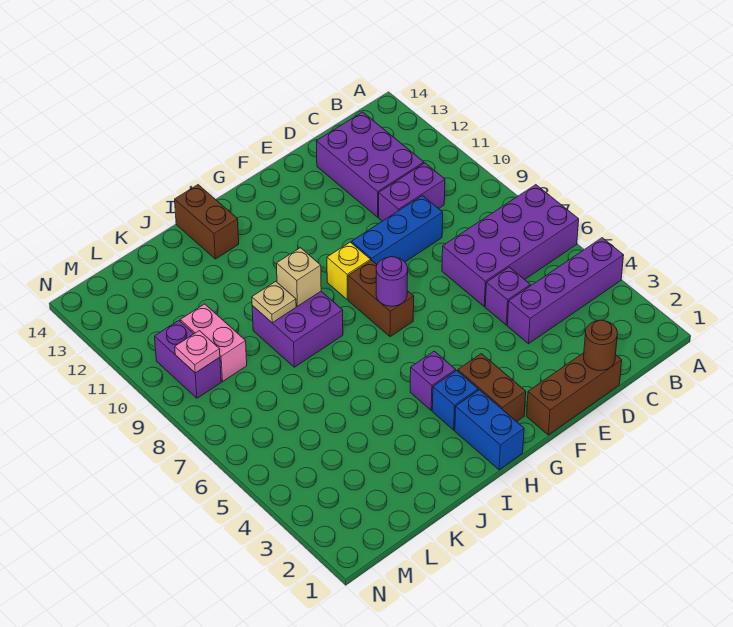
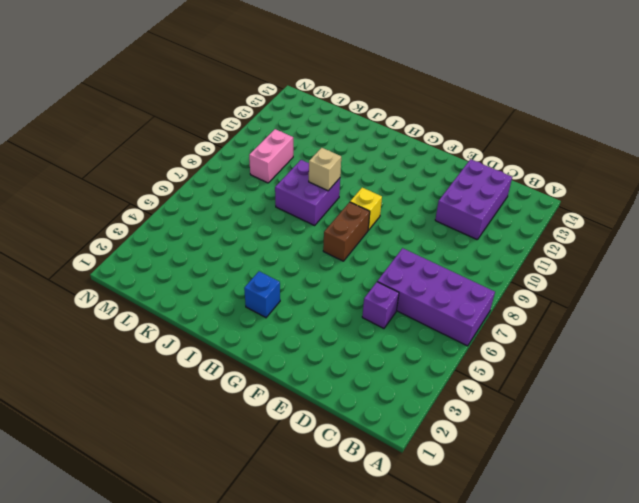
none -> purple brick A4:D4 level 1
none -> purple brick C10:D10 level 1
none -> brown brick D1:F1 level 1

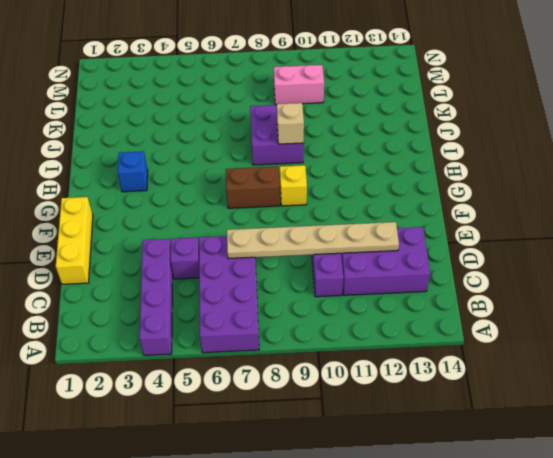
yellow brick D1:F1 level 1 -> brown brick D1:F1 level 1
tan plate D7:D12 level 2 -> none
none -> blue brick D9:F9 level 1
none -> brown brick G2:G3 level 1
none -> blue brick H1:H2 level 1

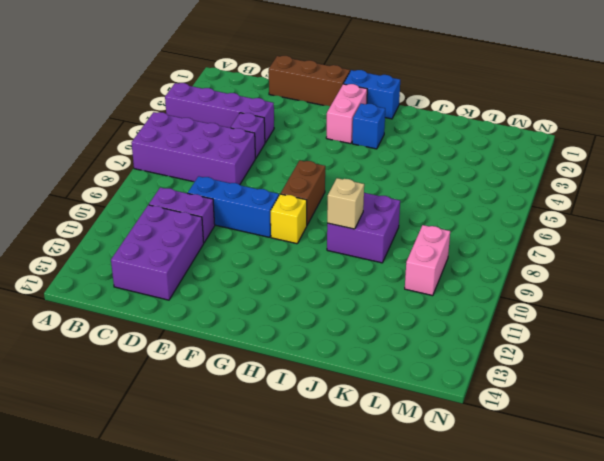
blue brick G1:H1 level 1 -> blue brick H1:H2 level 1
pink brick G2:G3 level 1 -> brown brick G2:G3 level 1
none -> purple brick H4 level 1
none -> brown brick I13:I14 level 1
none -> purple brick M9:M10 level 1

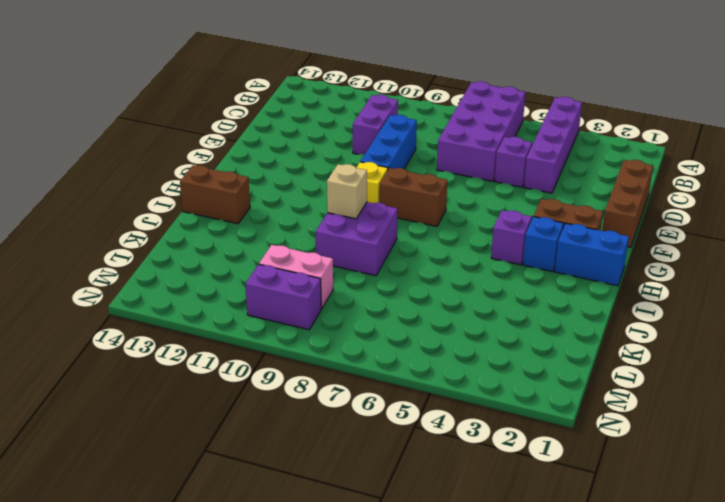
none -> purple brick C11:D13 level 1
none -> brown round brick D1 level 2
none -> purple round brick G7 level 2

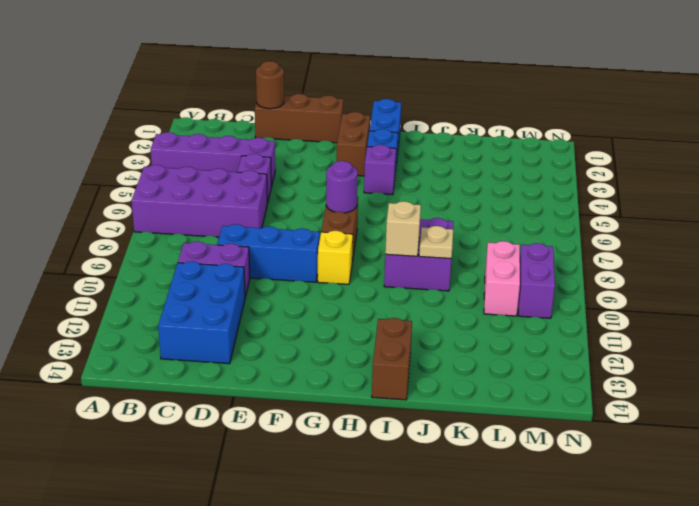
blue brick C11:D13 level 1 -> purple brick C11:D13 level 1
none -> pink plate M9 level 2

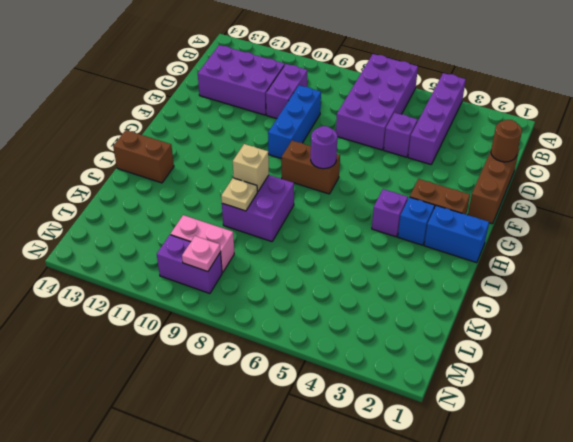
none -> yellow brick G9 level 1

